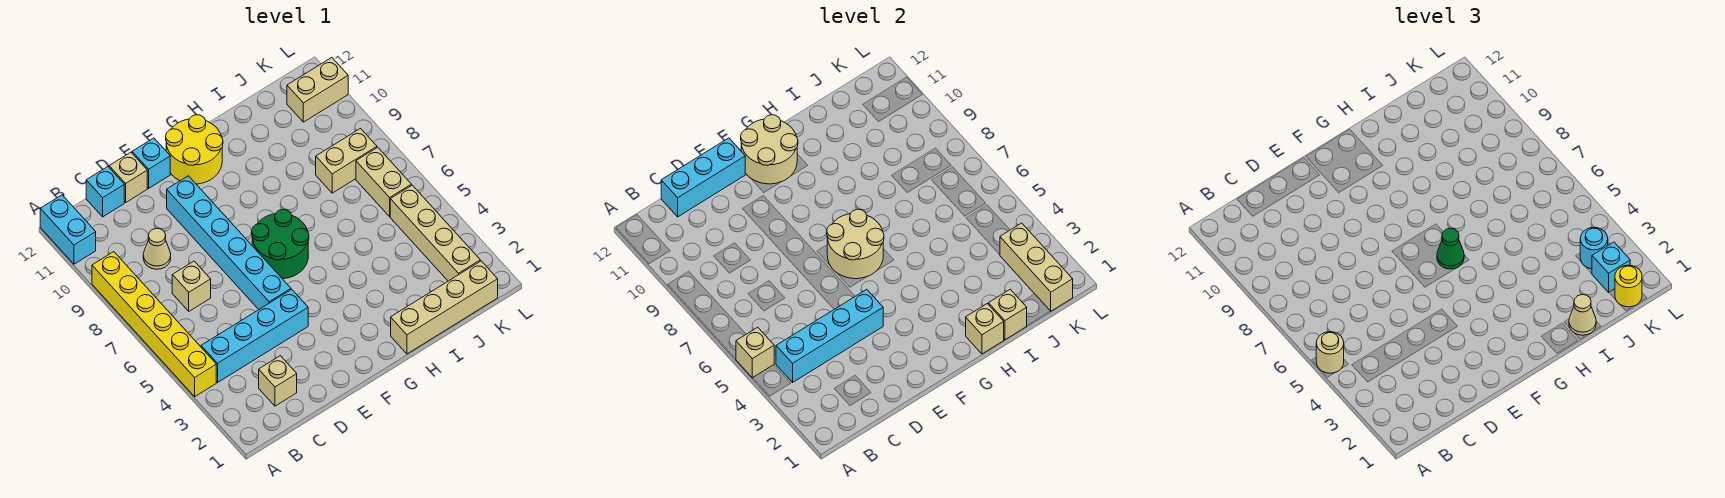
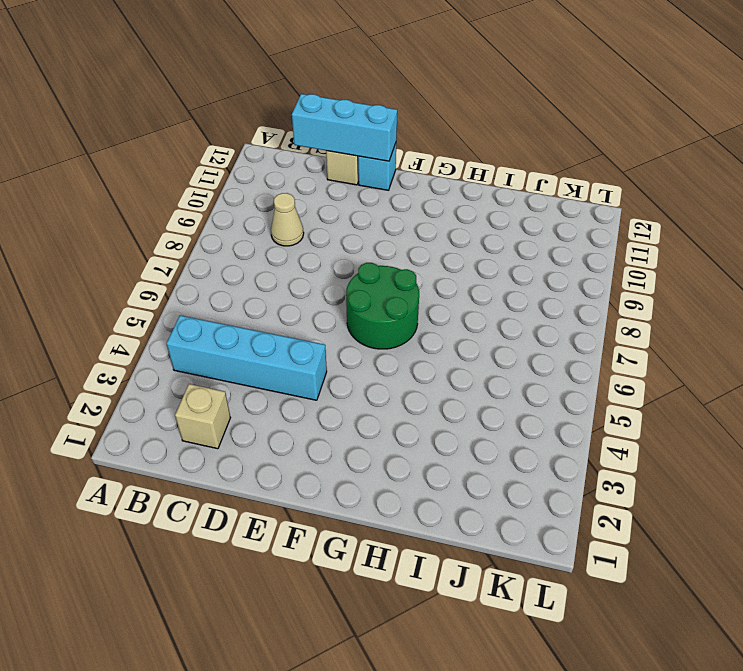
none -> yellow brick A4:A9 level 1
none -> cyan brick A11:A12 level 1
none -> tan brick C7 level 1
none -> cyan brick C12 level 1

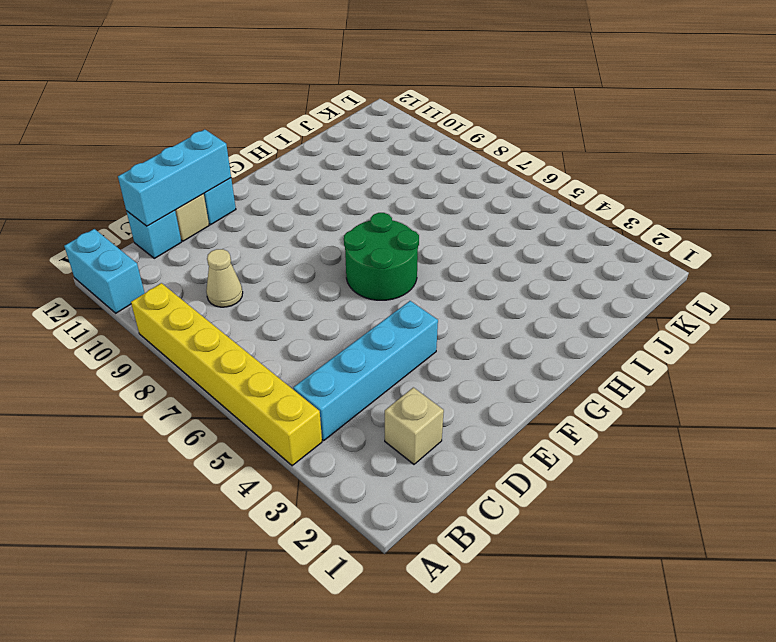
none -> tan brick C7 level 1
none -> cyan brick E5:E10 level 1
none -> yellow round brick F11:G12 level 1
none -> tan brick H1:K1 level 1

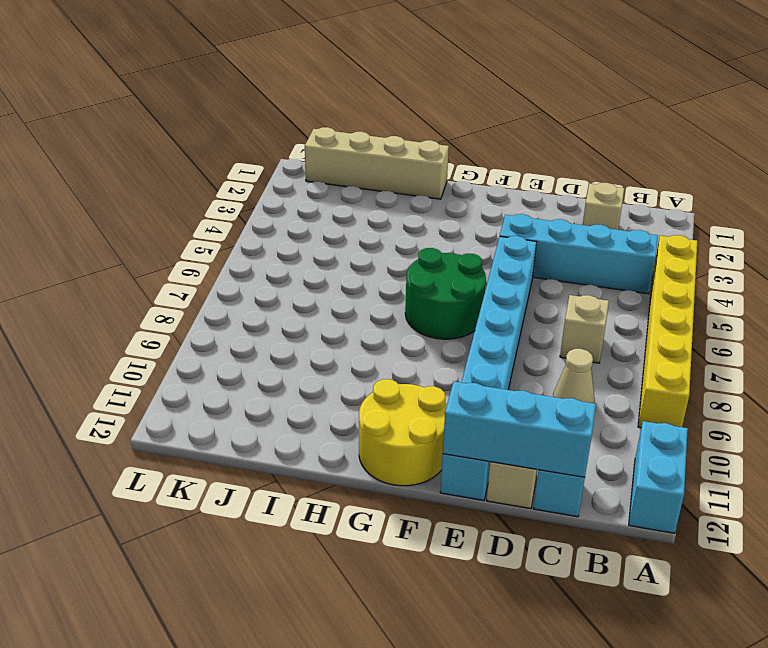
none -> tan brick J8:K8 level 1
none -> tan brick K2:K5 level 1
none -> tan brick K6:K7 level 1
none -> tan brick K11:L11 level 1

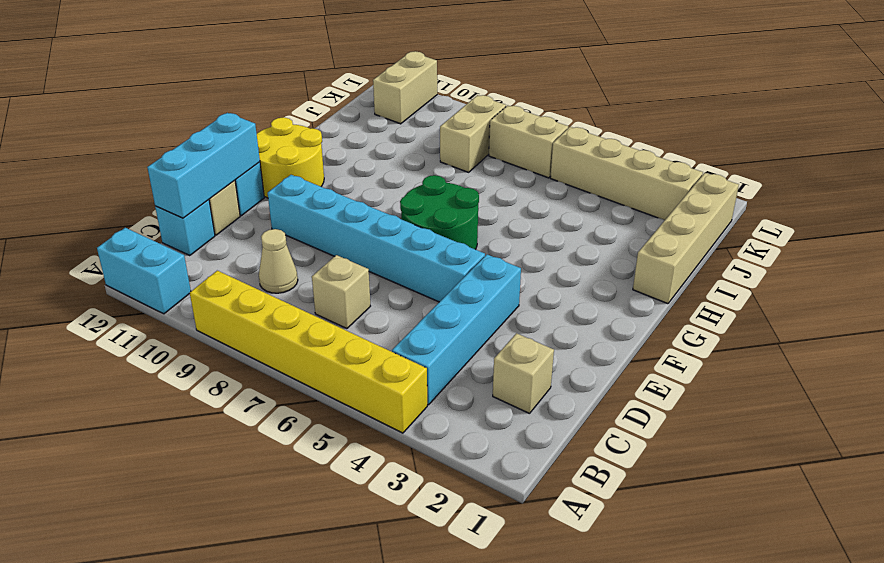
none -> tan brick A5 level 2
none -> cyan brick B4:E4 level 2
none -> tan round brick F6:G7 level 2
none -> tan round brick F11:G12 level 2

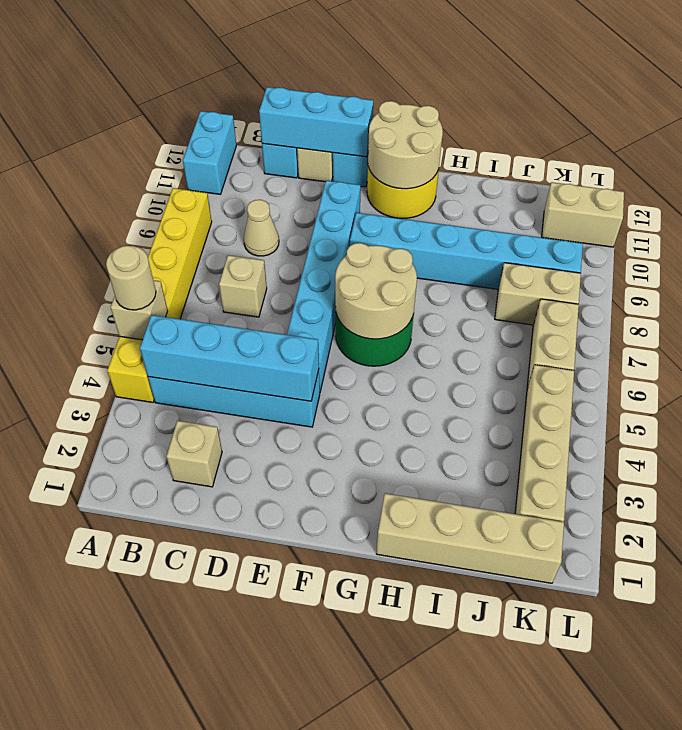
cyan brick F9:K9 level 1 -> none
none -> tan brick H1 level 2
none -> tan brick I1 level 2
none -> tan brick K1:K3 level 2
none -> green cone G6 level 3

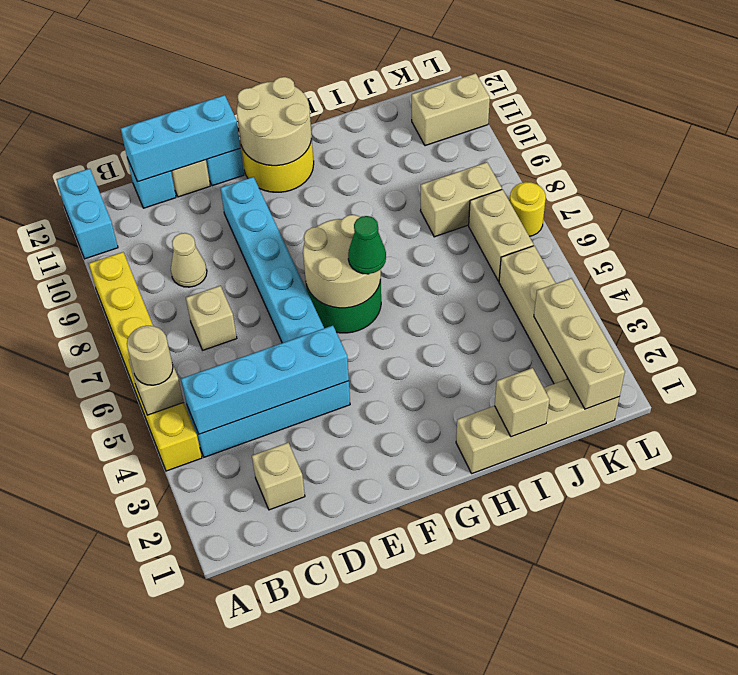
yellow round brick L7 level 1 -> yellow round brick K1 level 3
none -> tan brick H1 level 2
none -> tan cone I1 level 3
none -> cyan brick K2 level 3
none -> cyan round brick K3 level 3

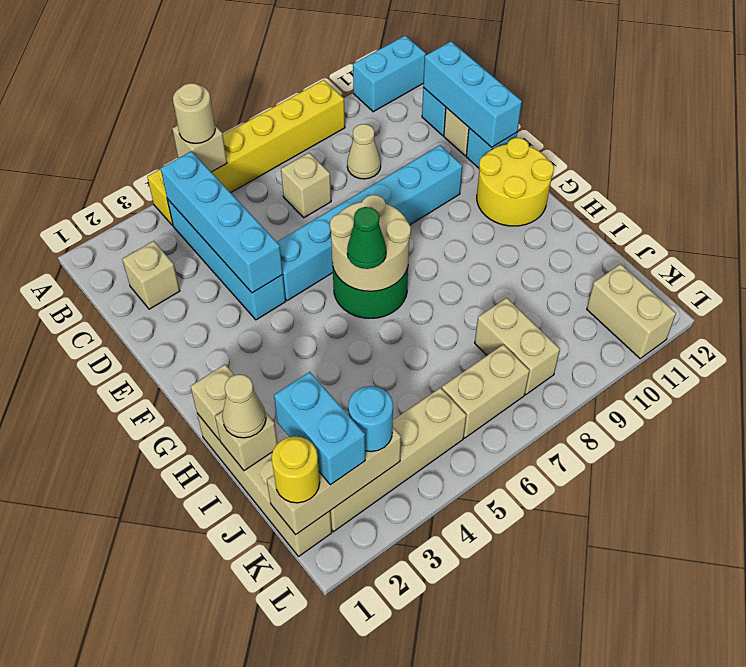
cyan brick J2:K2 level 3 -> cyan brick K2 level 3
none -> tan round brick F11:G12 level 2

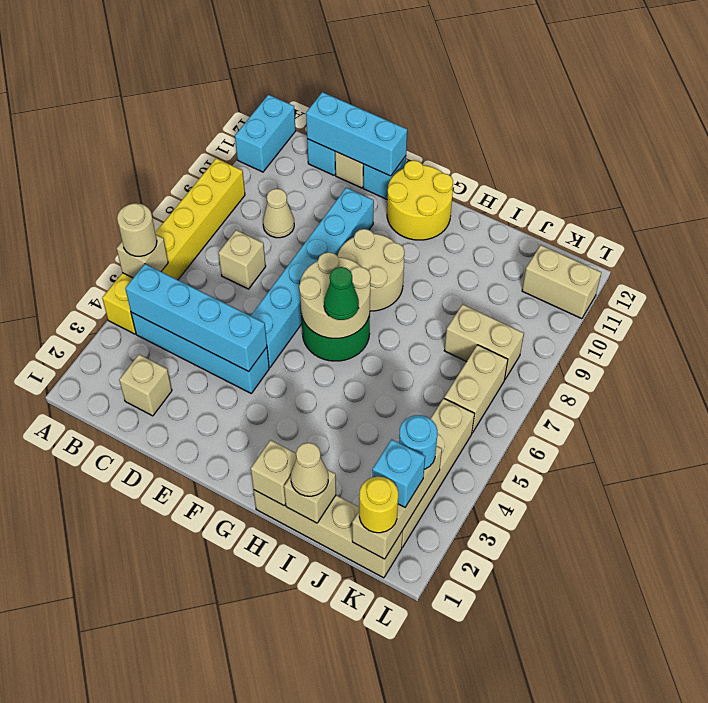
tan round brick F8:G9 level 1 -> tan round brick F11:G12 level 2

